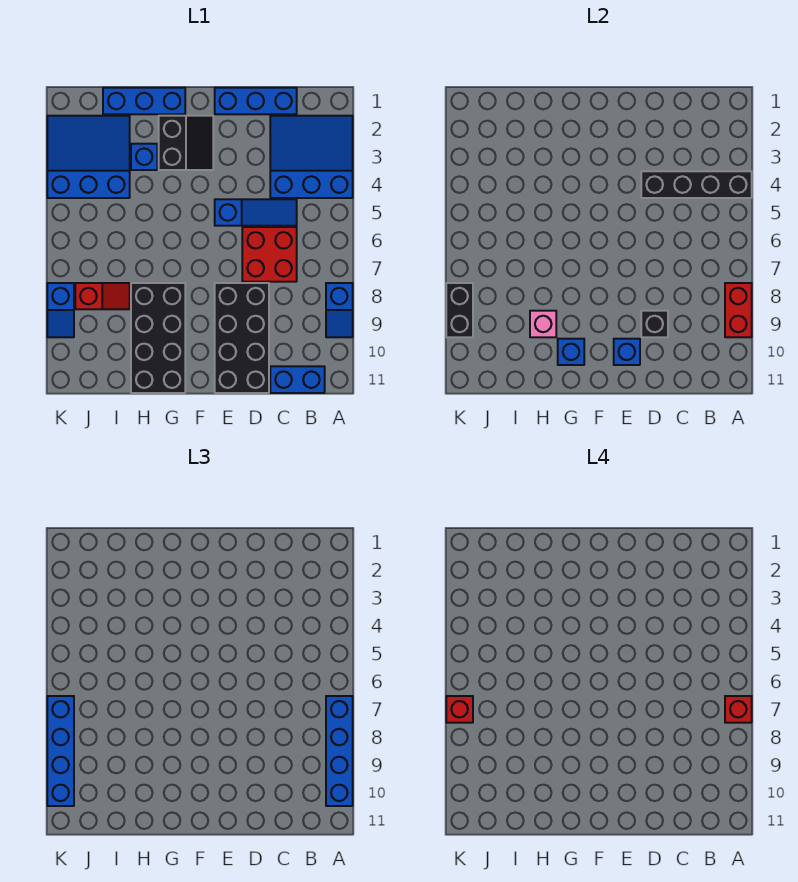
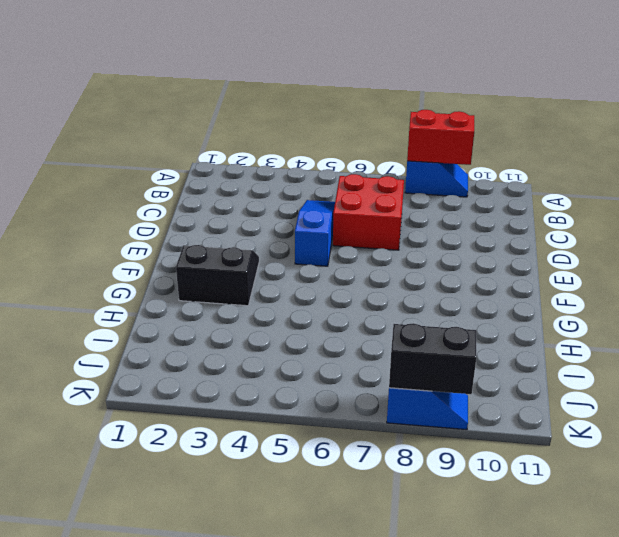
none -> blue slope A2:C4 level 1 top 4
none -> blue brick B11:C11 level 1
none -> blue brick C1:E1 level 1

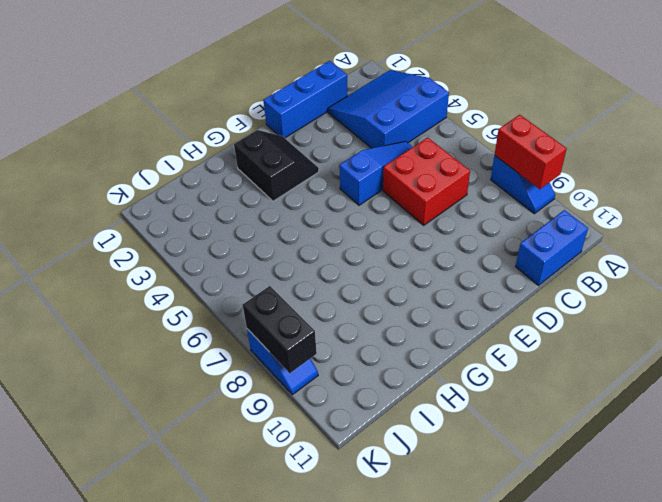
none -> black brick D8:E11 level 1
none -> blue brick G1:I1 level 1
none -> black brick G8:H11 level 1

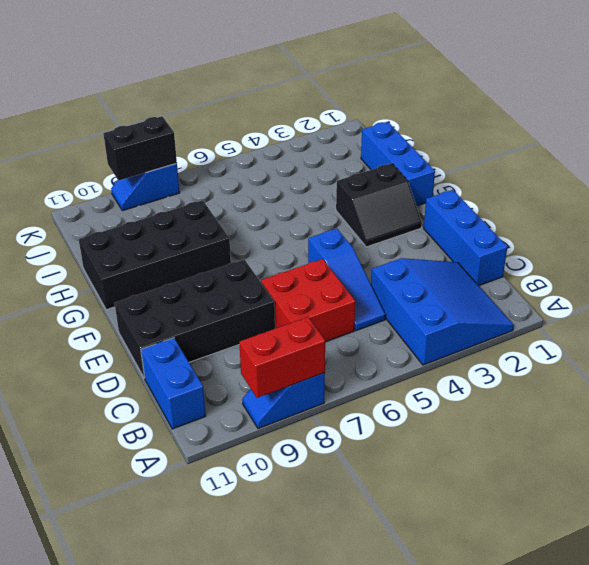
none -> blue brick H3 level 1
none -> blue slope I2:K4 level 1 top 4
none -> red slope I8:J8 level 1 top J

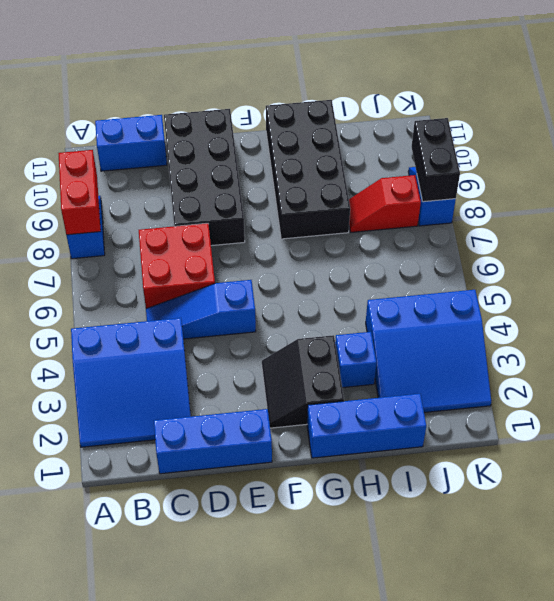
none -> black brick A4:D4 level 2
none -> black brick D9 level 2
none -> blue brick E10 level 2

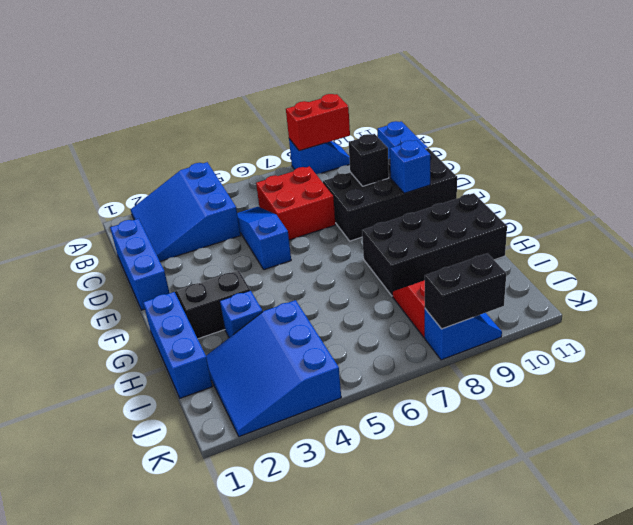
none -> black brick A4:D4 level 2
none -> blue brick G10 level 2
none -> pink brick H9 level 2

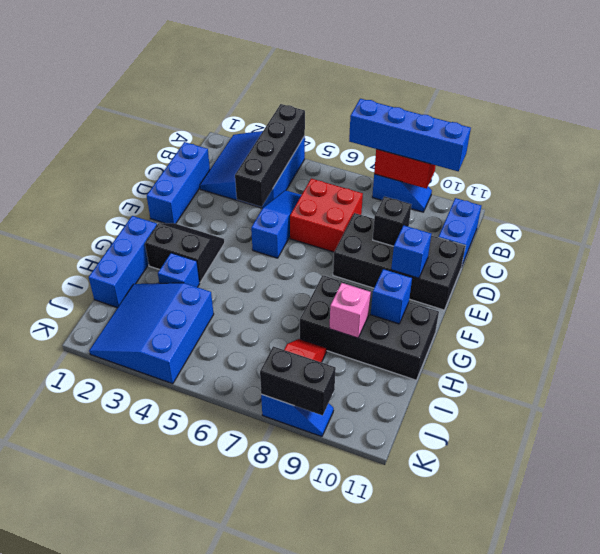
none -> blue brick K7:K10 level 3
none -> red brick A7 level 4
none -> red brick K7 level 4

